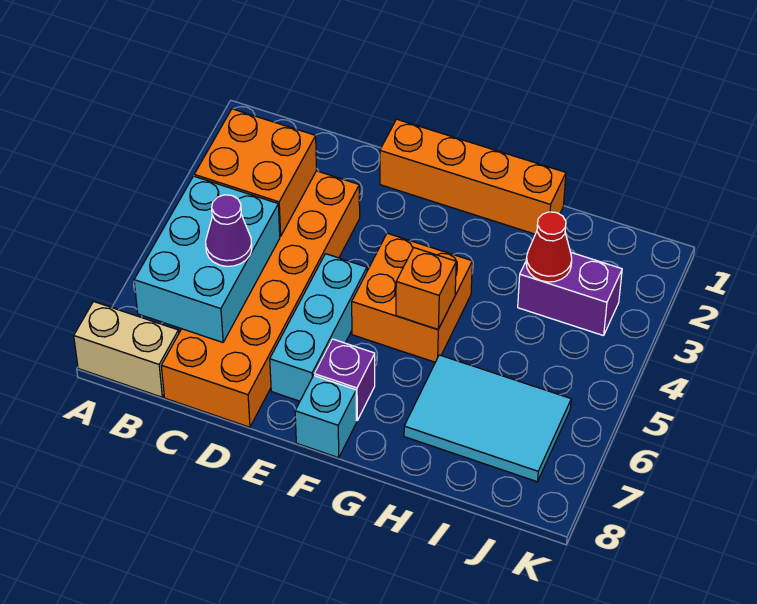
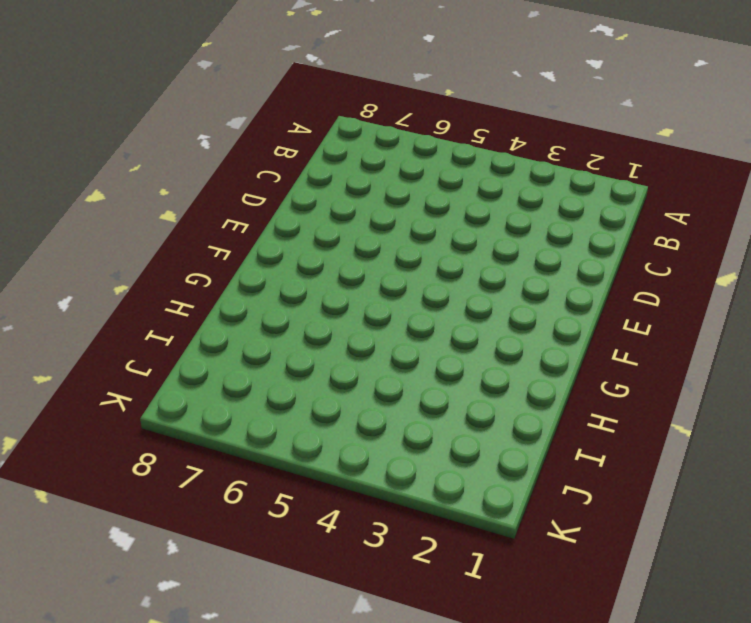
none -> tan brick A8:B8 level 1
none -> orange brick C3:D8 level 1
none -> orange brick E1:H1 level 1

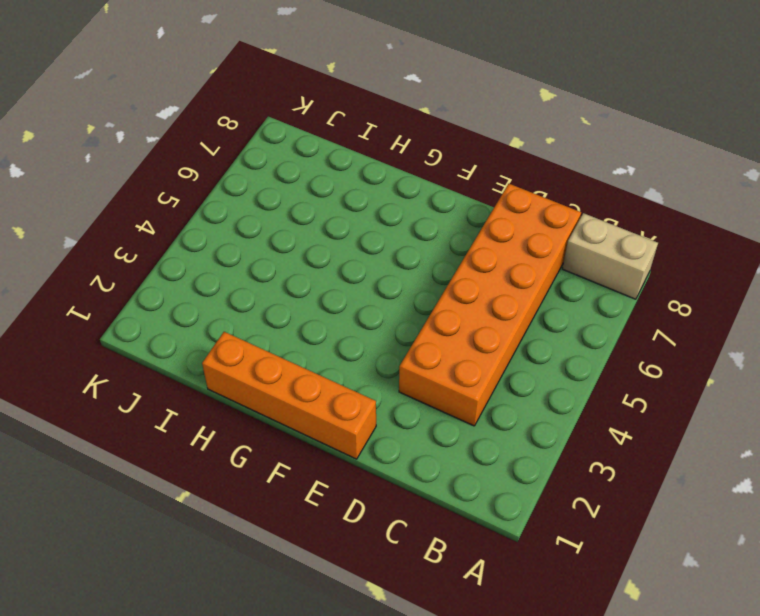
none -> cyan brick E5:E7 level 1
none -> orange brick F4:G5 level 1
none -> purple brick F7 level 1

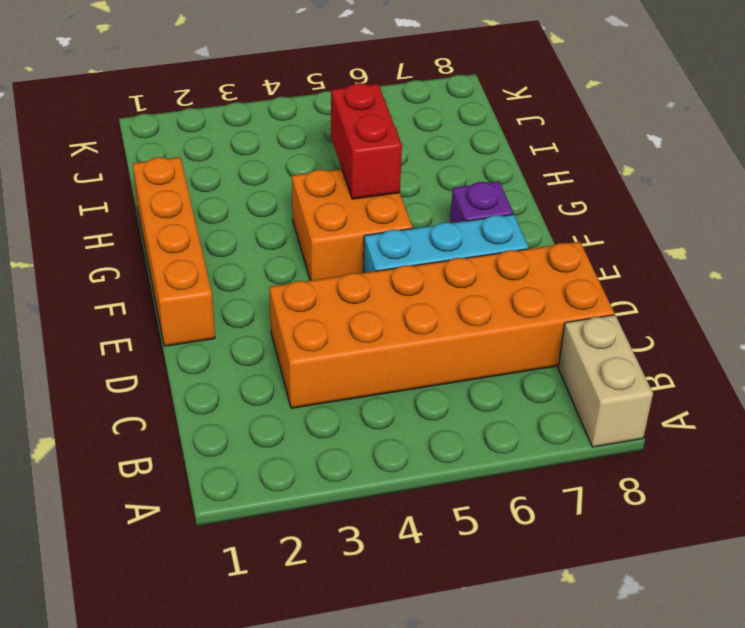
red brick G5:H5 level 2 -> orange brick G5 level 2
none -> cyan brick F8 level 1
none -> cyan tile H6:J7 level 1
none -> purple brick I3:J3 level 1

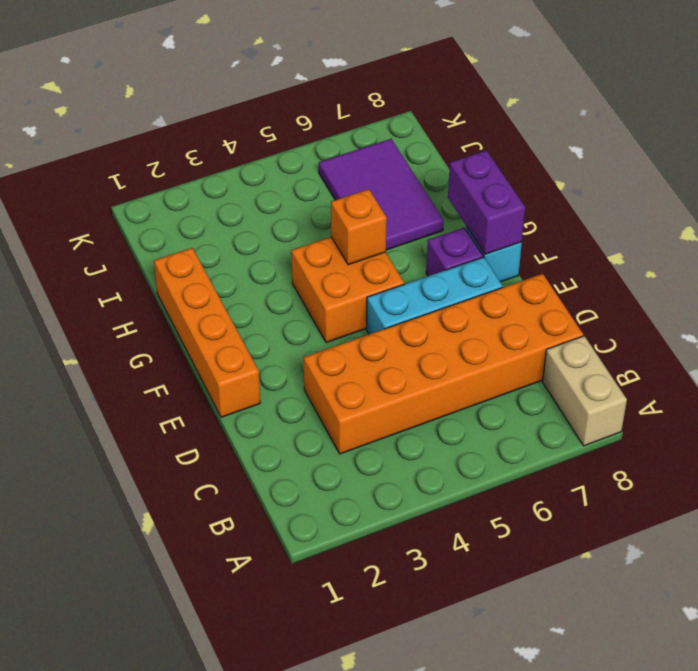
purple brick F8:G8 level 2 -> purple brick I3:J3 level 1
purple tile H6:J7 level 1 -> cyan tile H6:J7 level 1
none -> orange brick B3:C4 level 2
none -> cyan brick B5:C7 level 2
none -> red cone I3 level 2

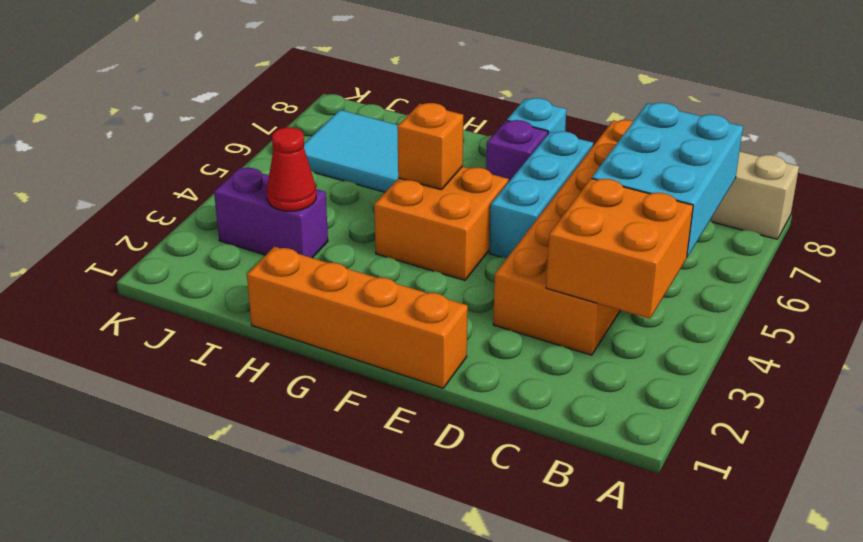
none -> purple cone C6 level 3

